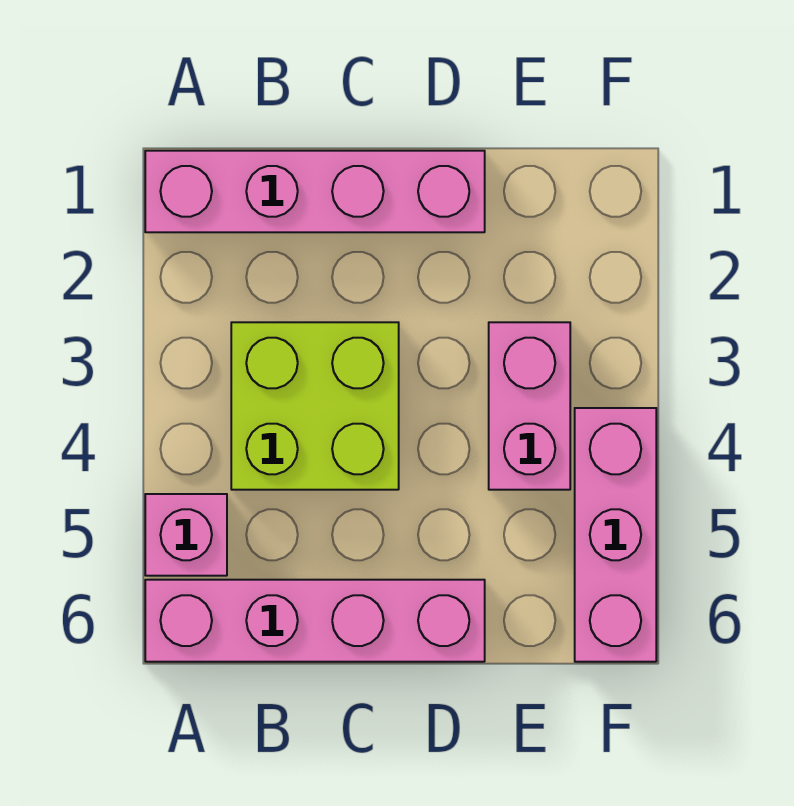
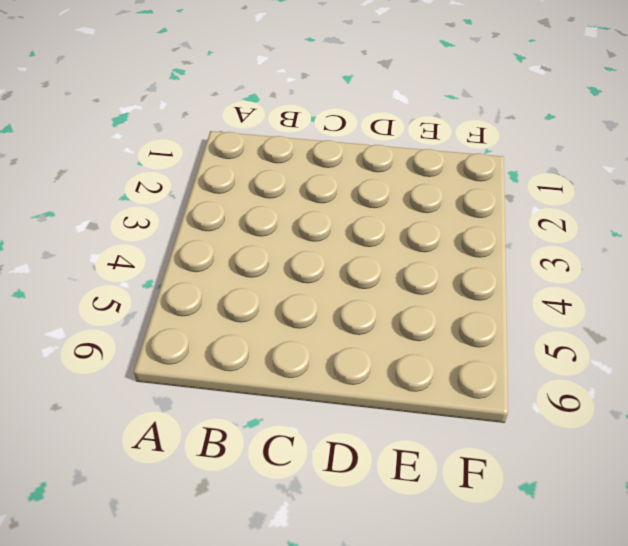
none -> pink brick A1:D1 level 1
none -> pink brick A5 level 1

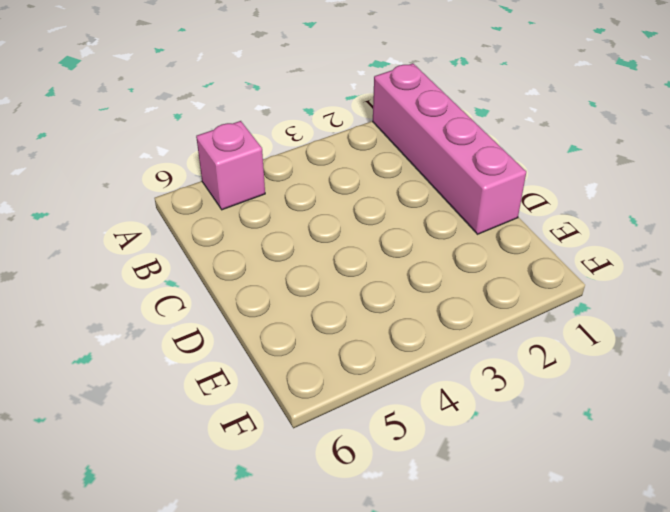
none -> pink brick A6:D6 level 1
none -> lime brick B3:C4 level 1

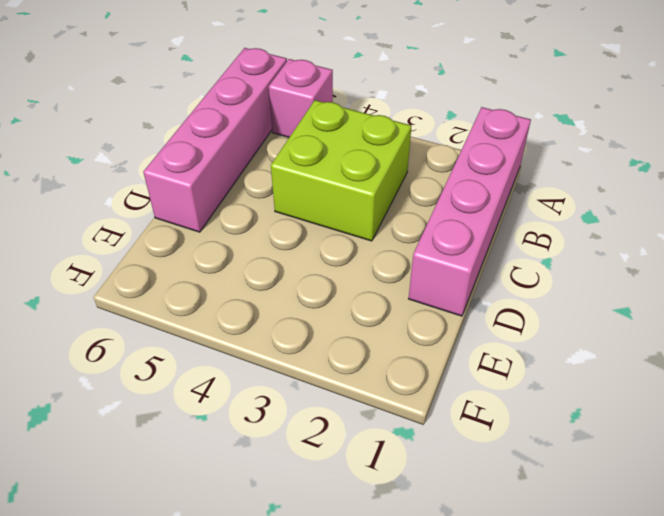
none -> pink brick E3:E4 level 1
none -> pink brick F4:F6 level 1

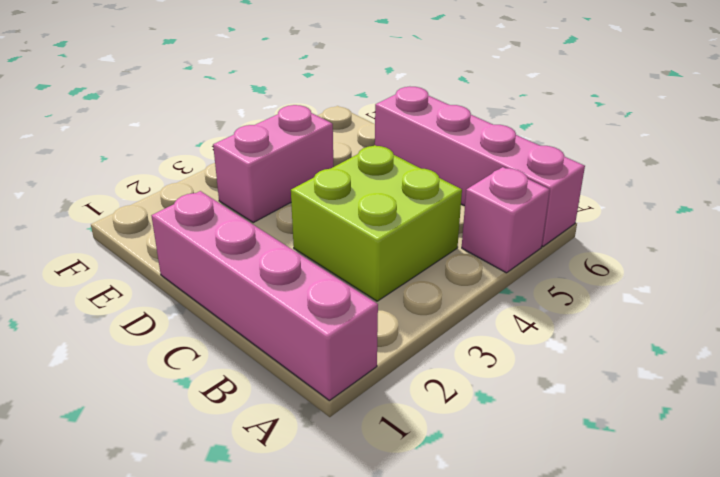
none -> pink brick F4:F6 level 1

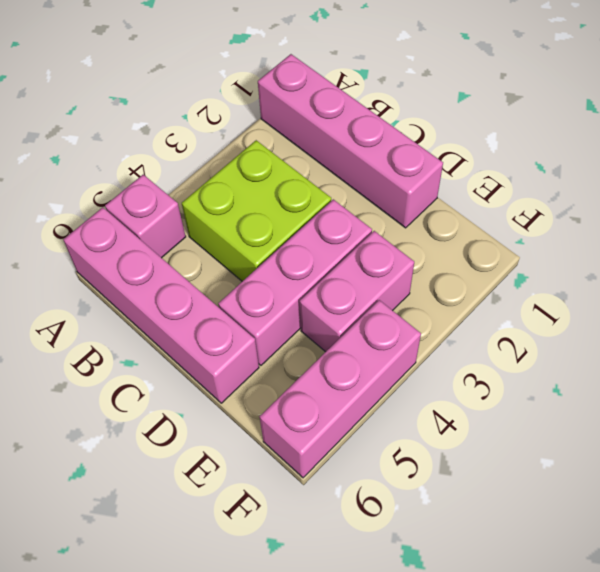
pink brick D3:D5 level 1 -> none

